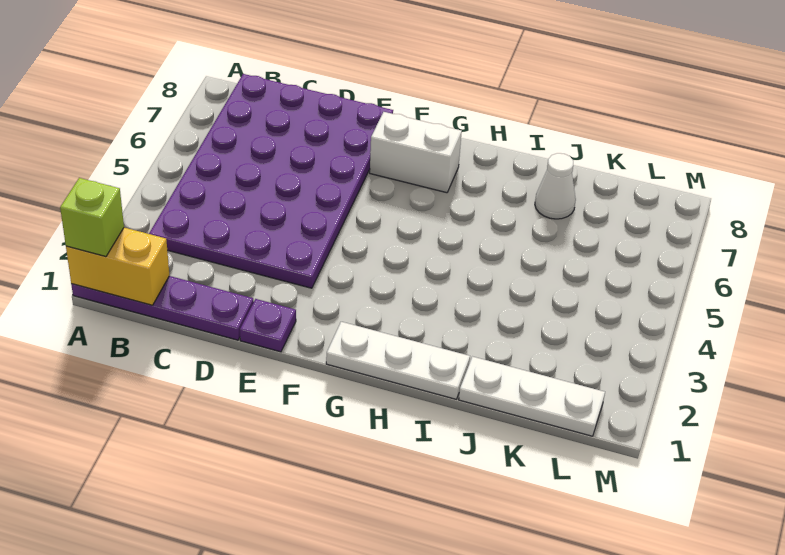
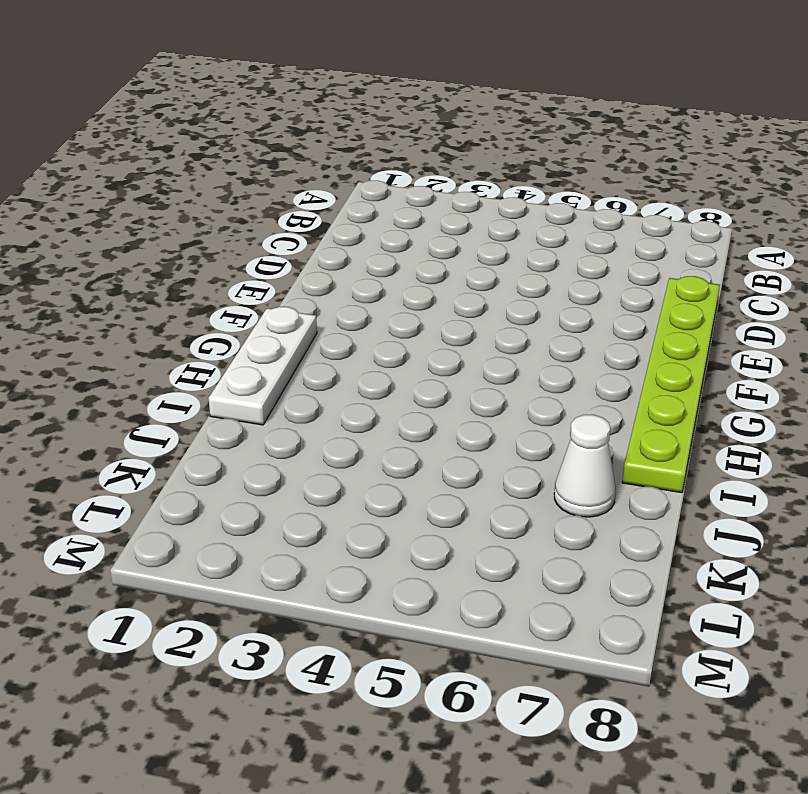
lime plate D8:I8 level 1 -> purple plate B3:E8 level 1
none -> purple plate A1:D1 level 1
none -> purple plate E1 level 1

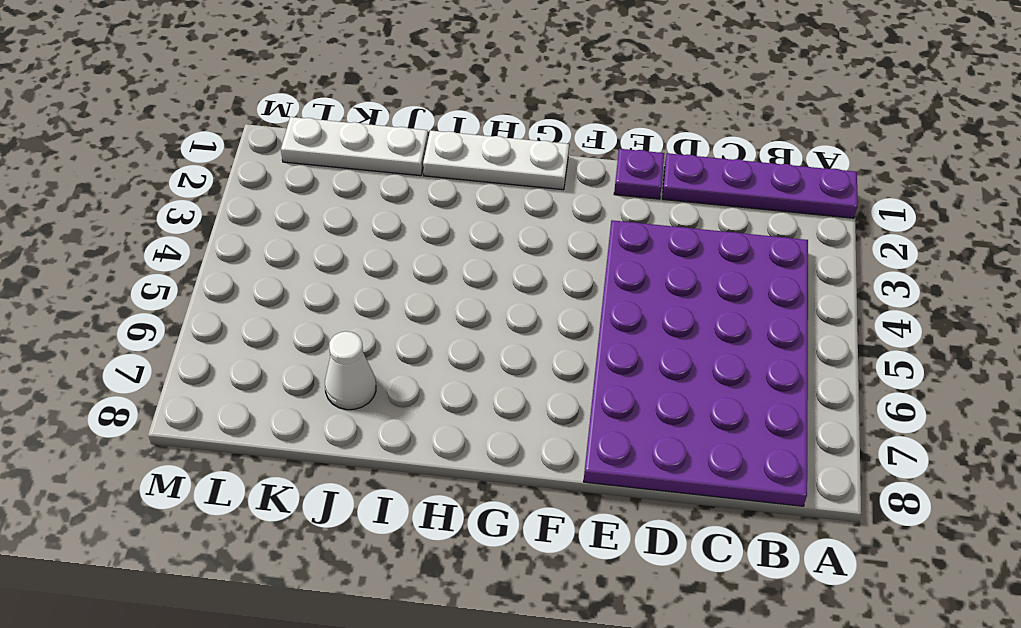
none -> white brick F7:G7 level 1
none -> yellow brick A1:B1 level 2

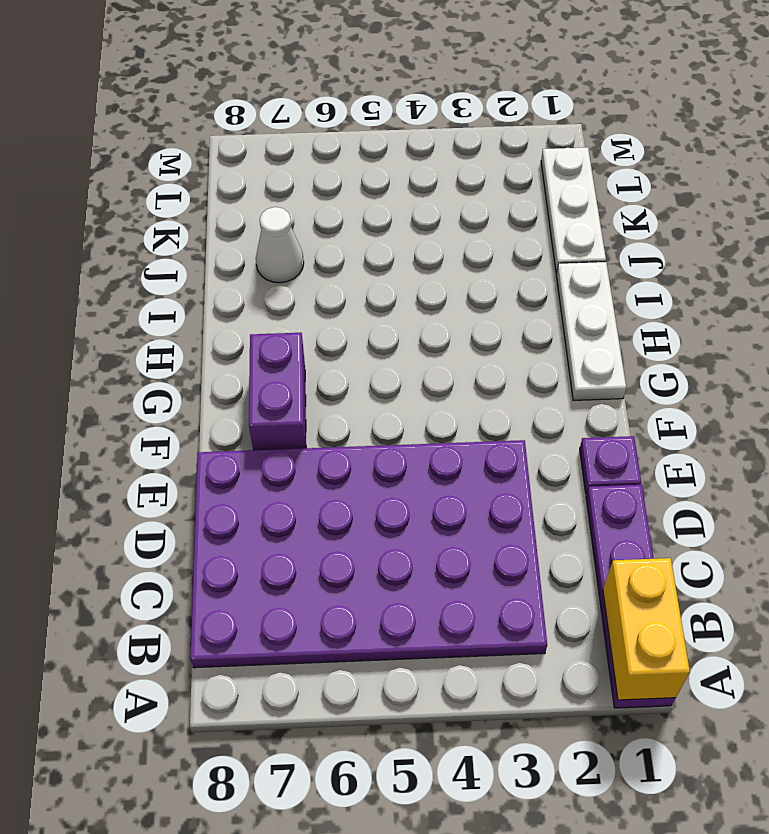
purple brick F7:G7 level 1 -> white brick F7:G7 level 1
none -> lime brick A1 level 3

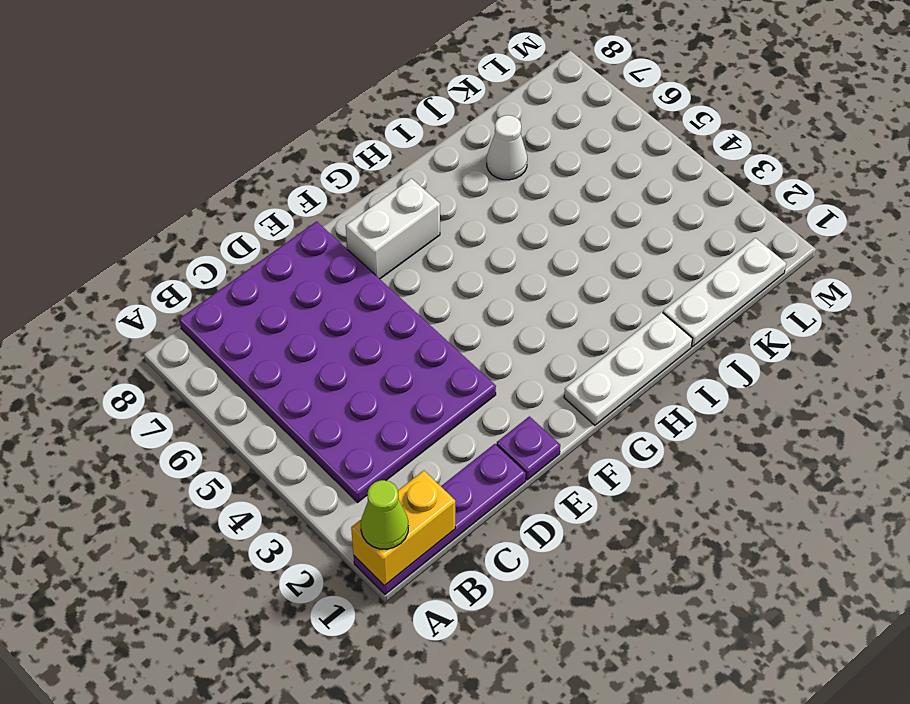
lime cone A1 level 3 -> lime brick A1 level 3

